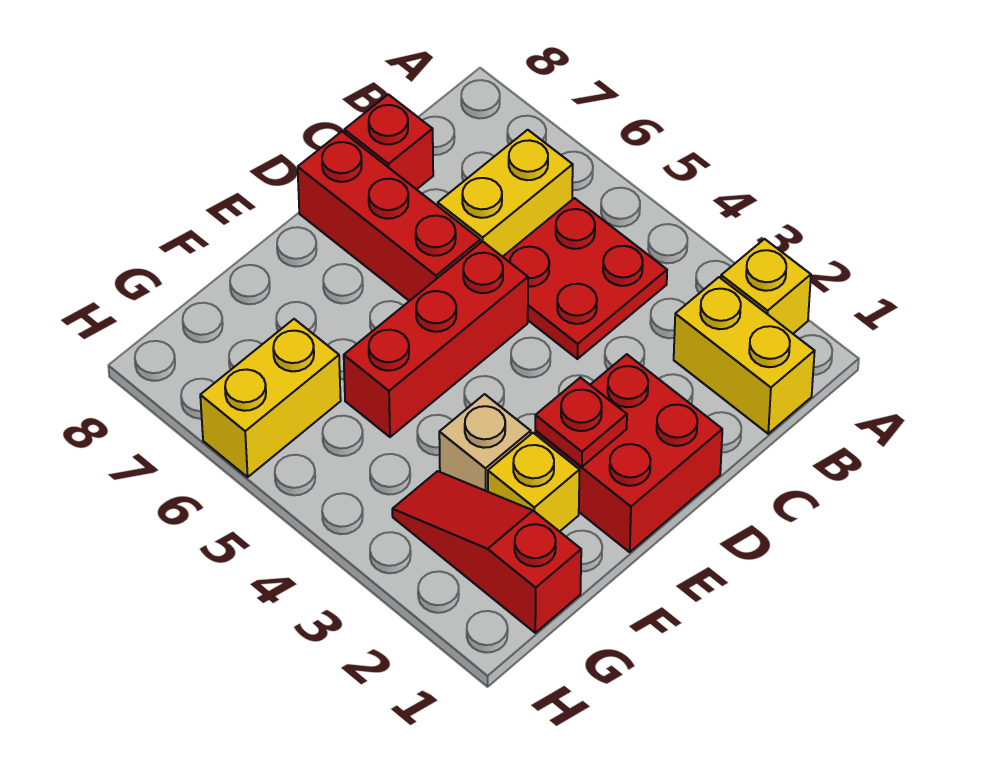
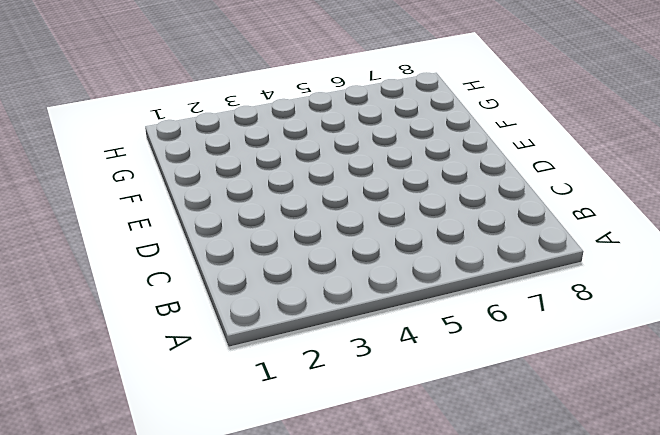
none -> yellow brick A2 level 1
none -> yellow brick B1:B2 level 1
none -> red plate B4:C5 level 1

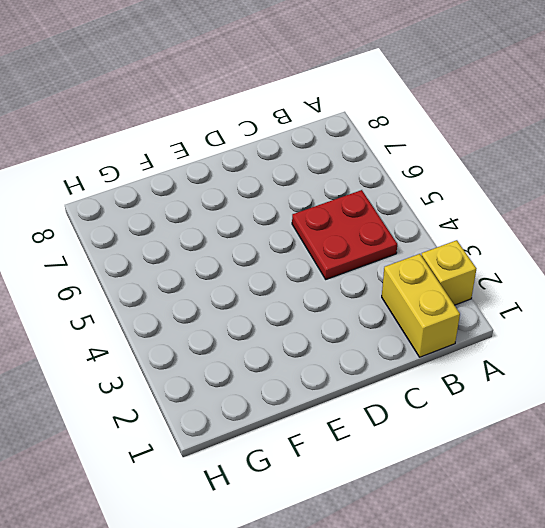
none -> yellow brick B6:C6 level 1
none -> red brick C8 level 1
none -> red brick D1:E2 level 1

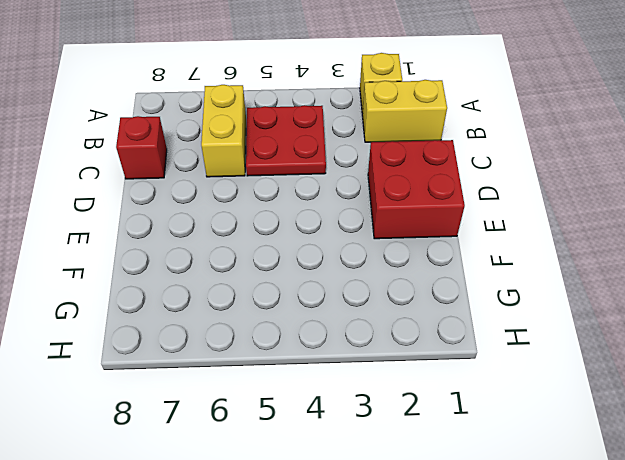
none -> red brick D5:F5 level 1
none -> red brick D6:D8 level 1
none -> yellow brick F2 level 1

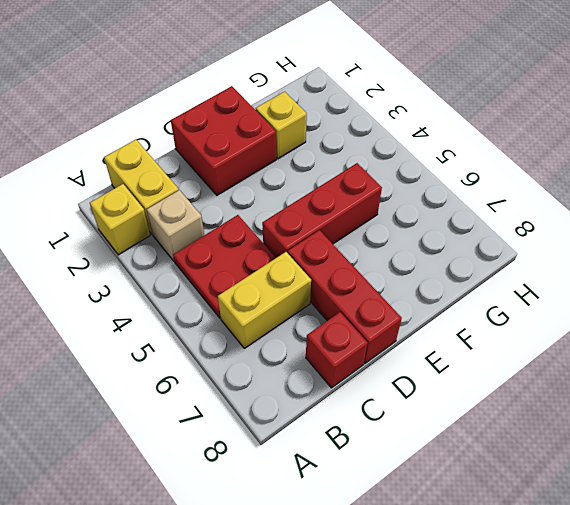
tan brick B3 level 1 -> tan brick F3 level 1
none -> red slope G1:G3 level 1 top 1
none -> yellow brick G6:H6 level 1
none -> red plate E2 level 2

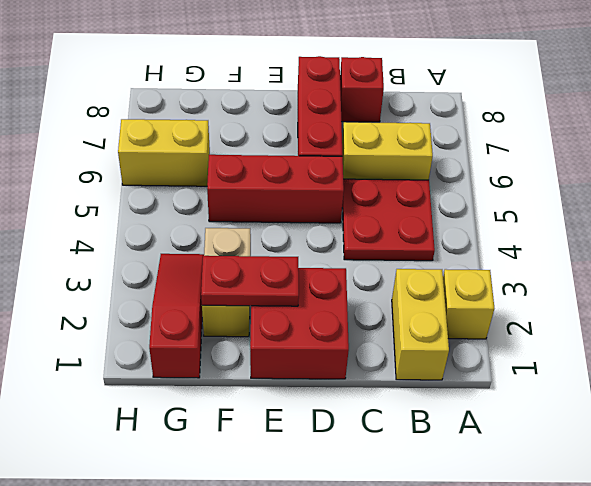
red plate E2:F2 level 2 -> red plate E2 level 2

